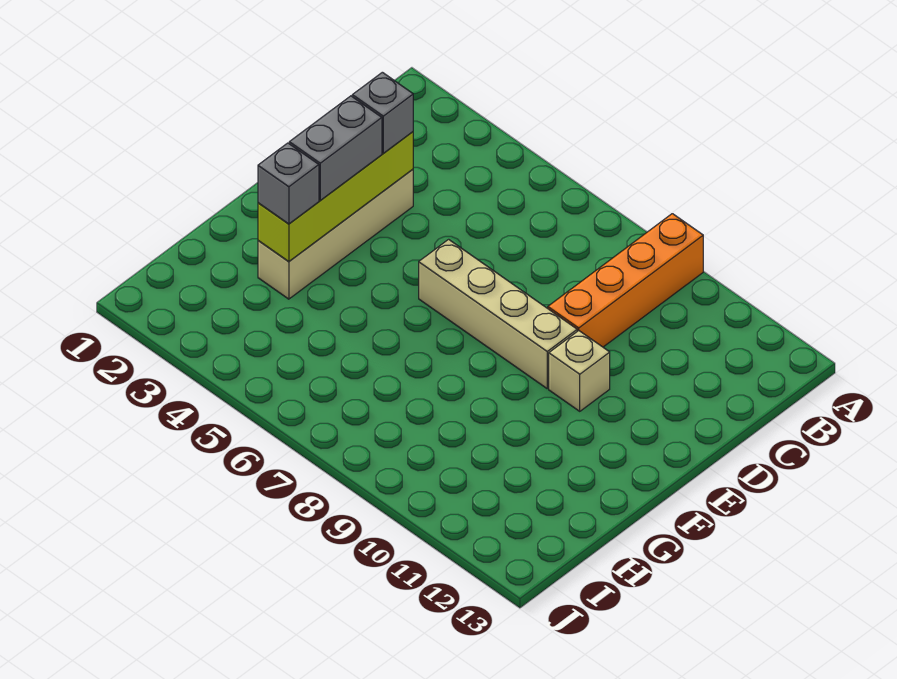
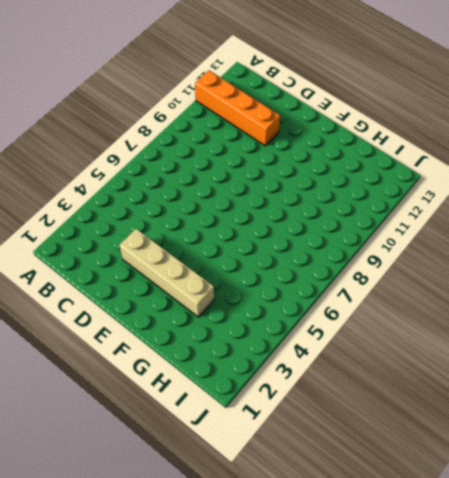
orange brick A11:D11 level 1 -> orange brick A9:D9 level 1
none -> tan brick E6:E9 level 1
none -> tan brick E10 level 1

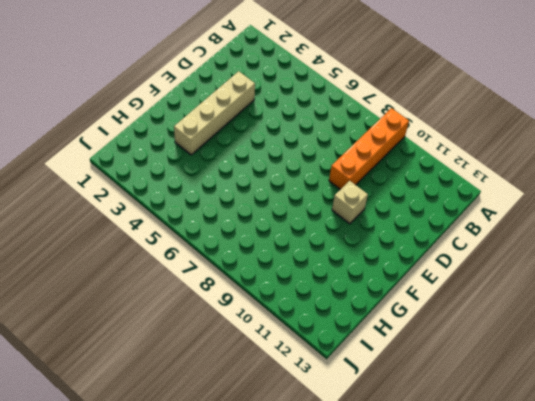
none -> tan brick E6:E9 level 1
none -> lime brick D3:G3 level 2

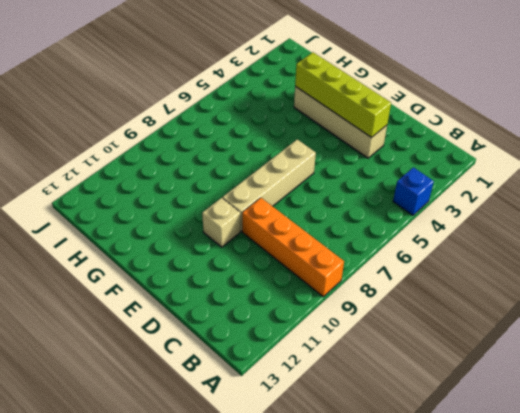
blue brick A4 level 1 -> none
none -> grey brick D3 level 3
none -> grey brick E3:F3 level 3

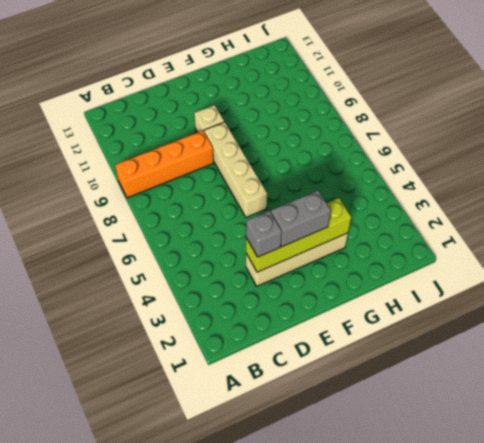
none -> grey brick G3 level 3

